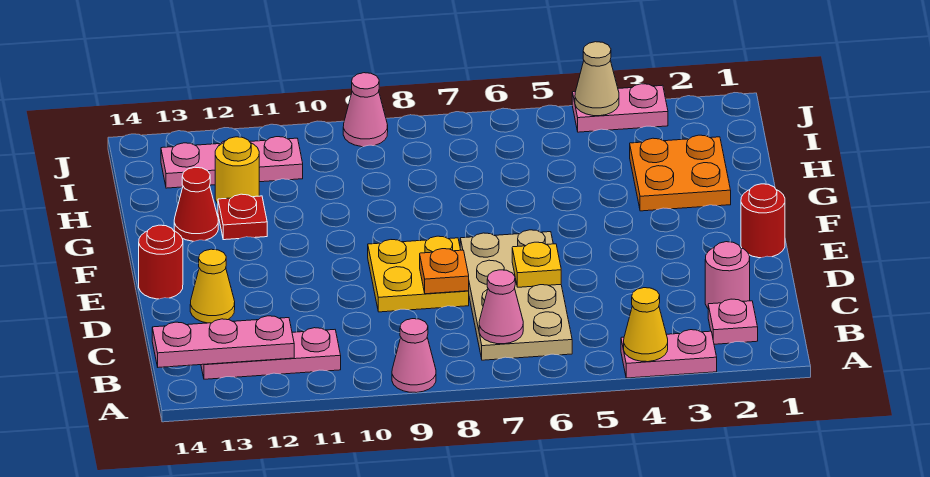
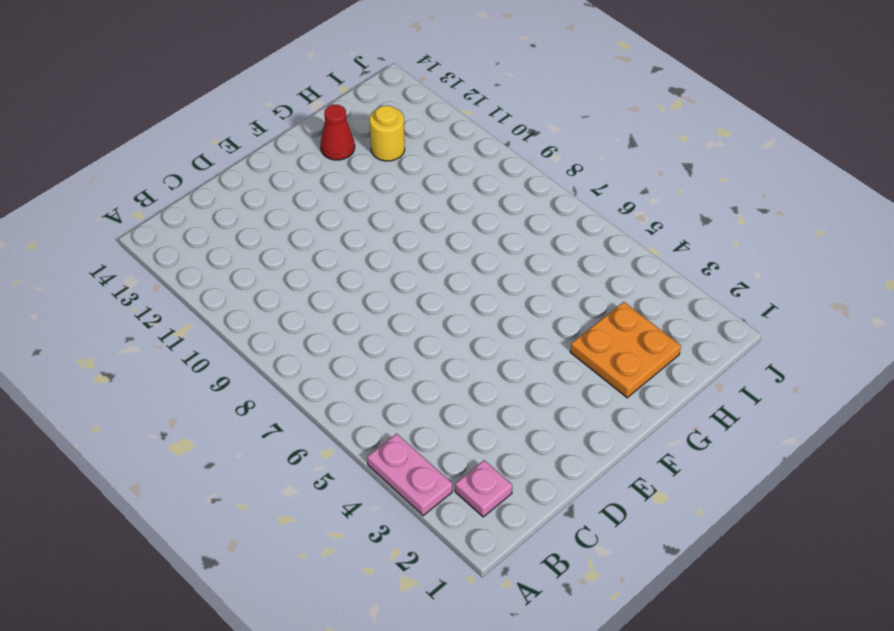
none -> pink cone A9 level 1
none -> tan plate B6:E7 level 1
none -> pink plate B11:B13 level 1

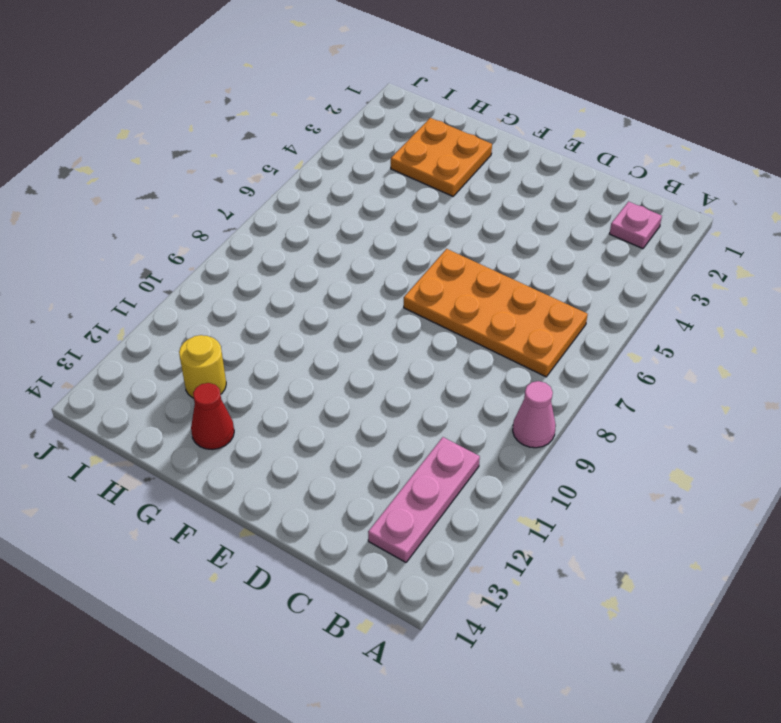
orange plate B6:E7 level 1 -> tan plate B6:E7 level 1
none -> pink plate A3:A4 level 1
none -> pink round brick C2 level 1
none -> yellow plate D8:E9 level 1

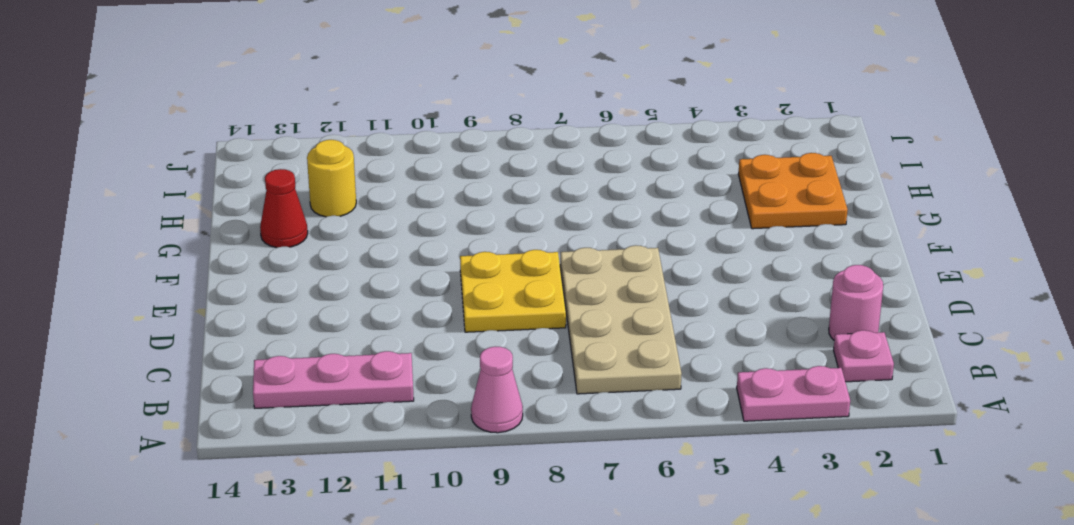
none -> yellow cone D13 level 1
none -> red round brick E1 level 1
none -> red round brick E14 level 1

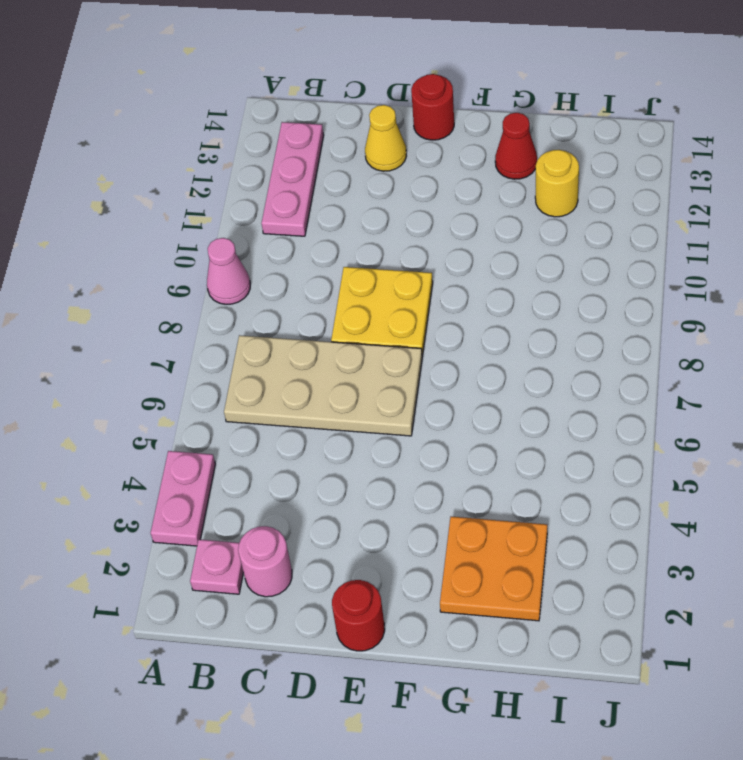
none -> red plate G12 level 1
none -> pink plate I11:I13 level 1
none -> pink plate J3:J4 level 1

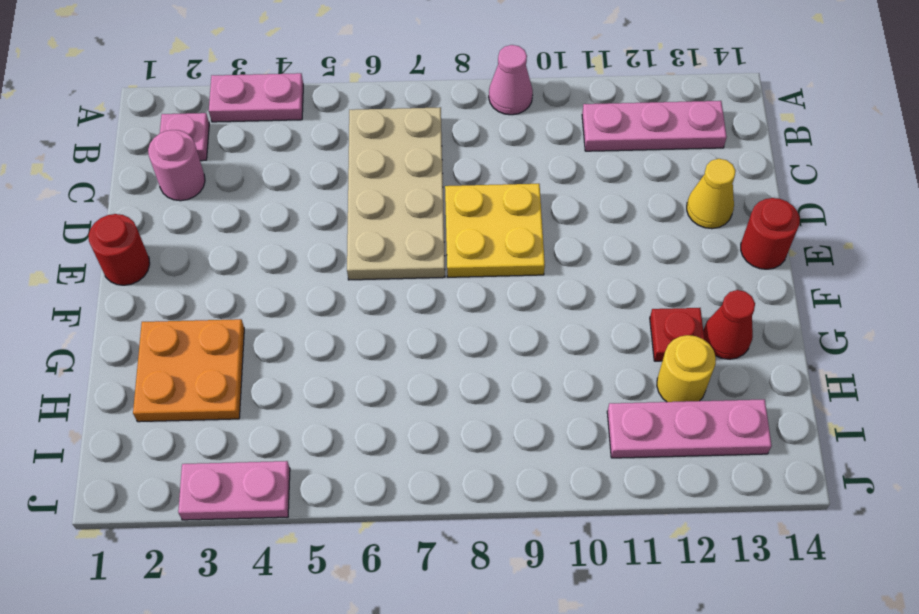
none -> pink cone J9 level 1
none -> yellow cone A4 level 2
none -> pink cone B7 level 2

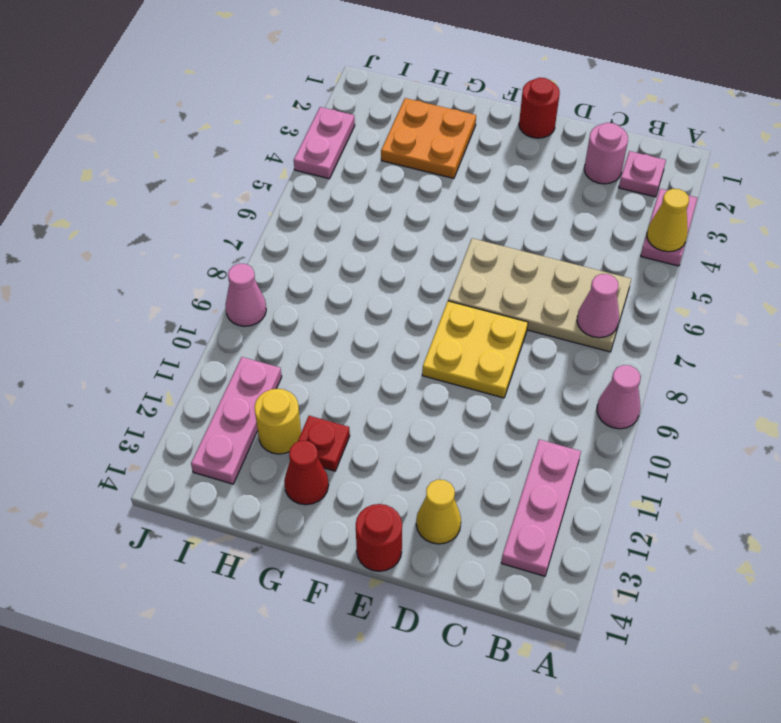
none -> pink plate B12:B14 level 2
none -> yellow plate D6 level 2
none -> orange plate D8 level 2

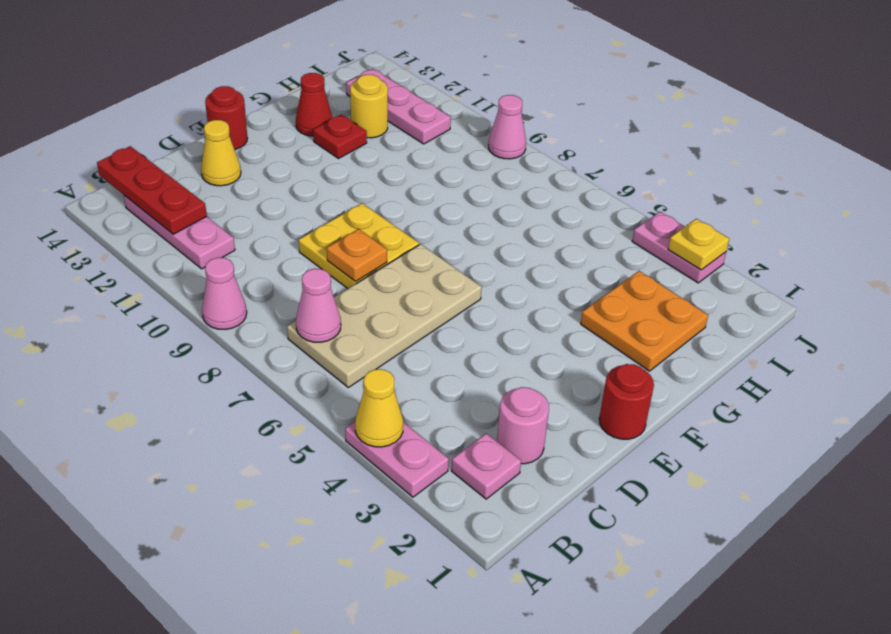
red plate B12:B14 level 2 -> pink plate B12:B14 level 2
yellow plate J3 level 2 -> yellow plate D6 level 2
none -> tan cone J4 level 2

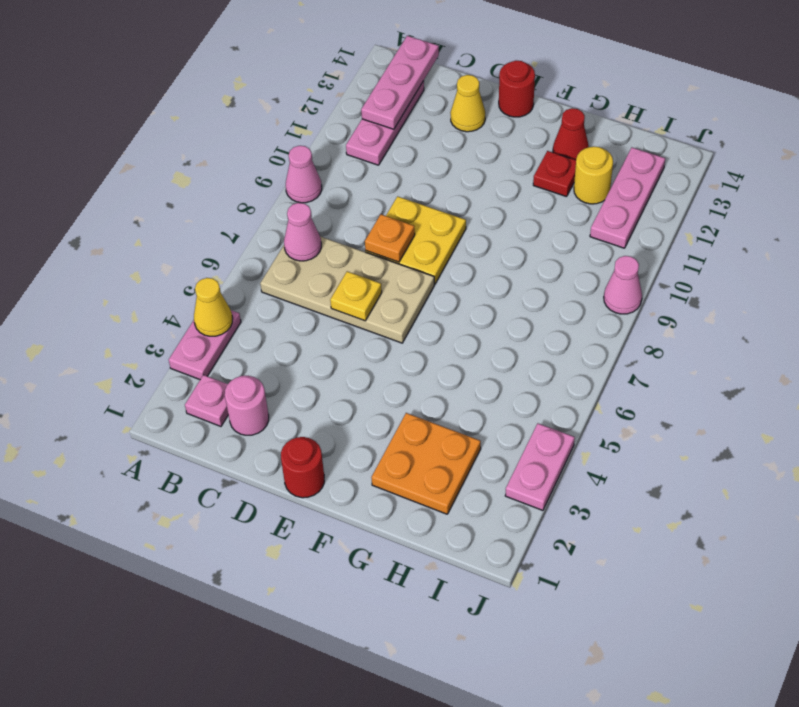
none -> tan cone J4 level 2

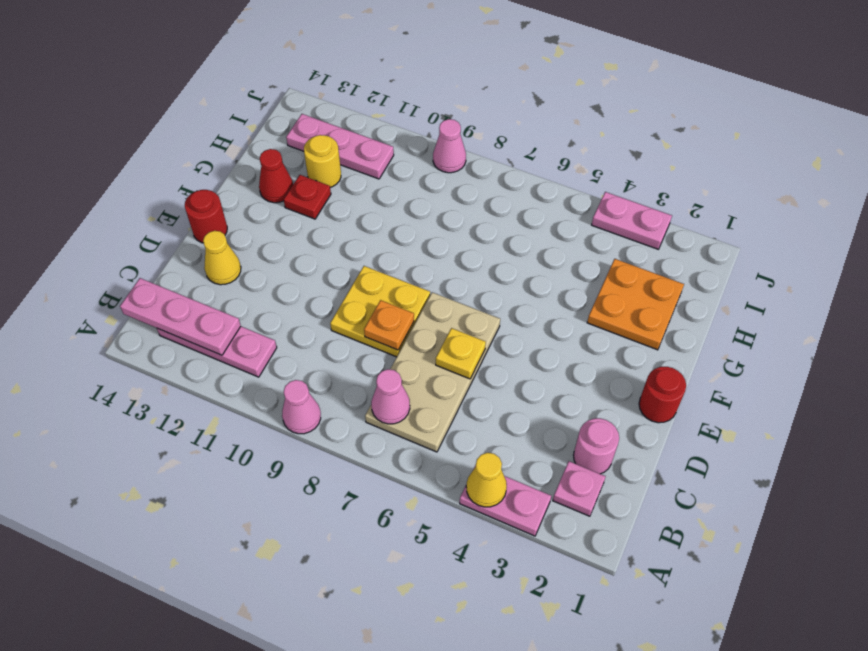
none -> tan cone J4 level 2

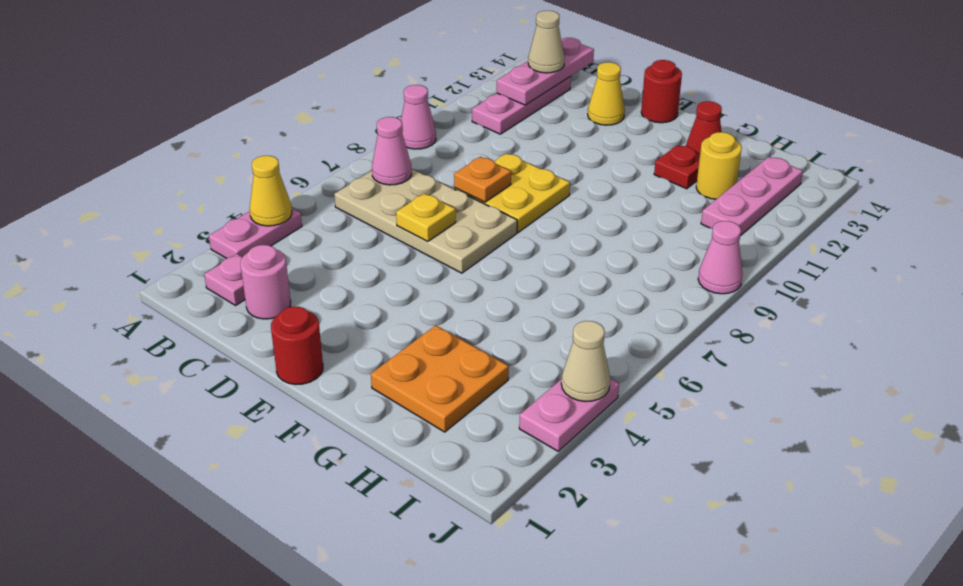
tan cone B13 level 3 -> none

